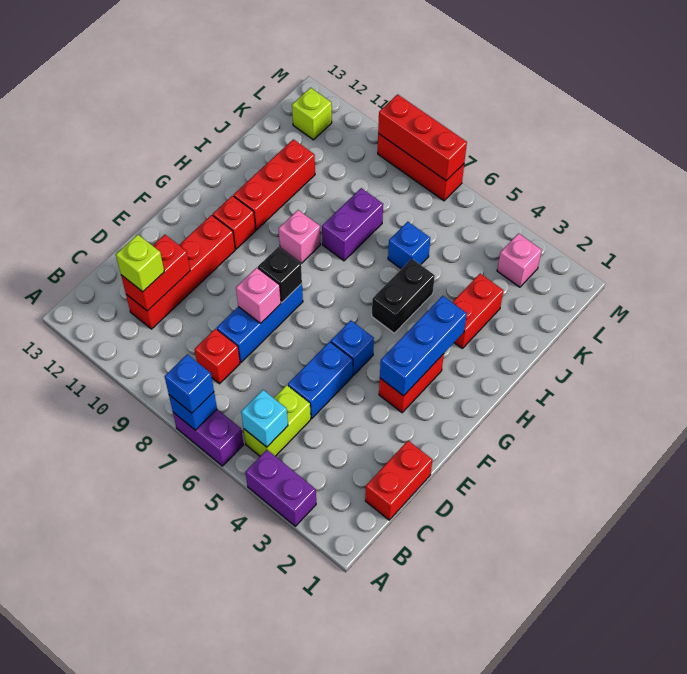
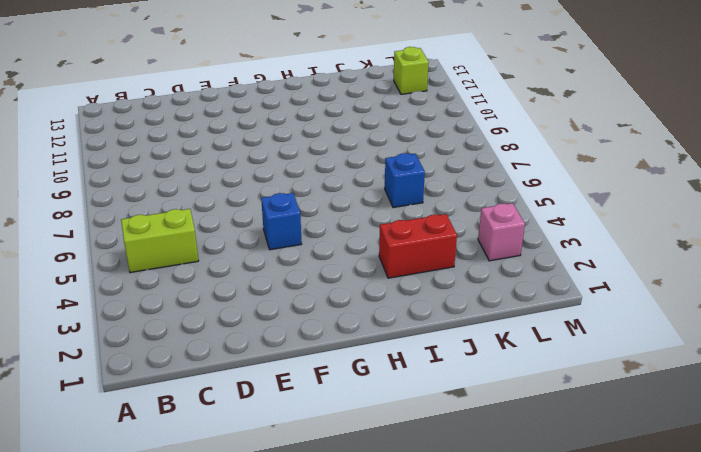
none -> purple brick A3:A4 level 1
none -> purple brick A6:A7 level 1
none -> red brick C1:D1 level 1

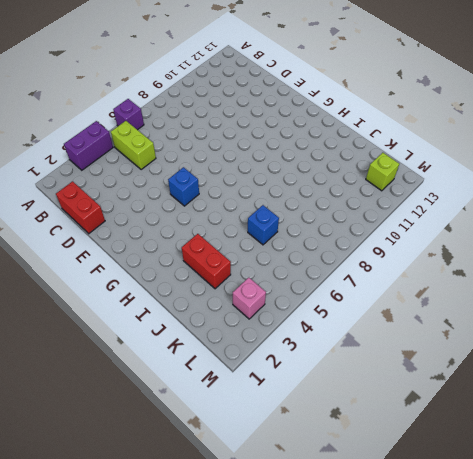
purple brick A6 level 1 -> purple brick A6:A7 level 1
none -> red brick C8 level 1
none -> red brick C11:F11 level 1
none -> blue brick D5:E5 level 1

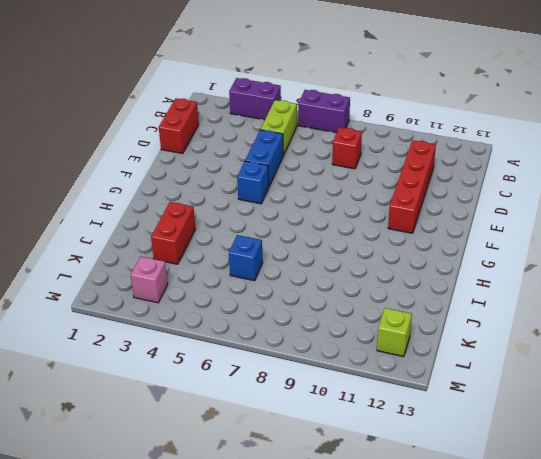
none -> blue brick D8:F8 level 1
none -> red brick F3:G3 level 1
none -> red brick G11 level 1

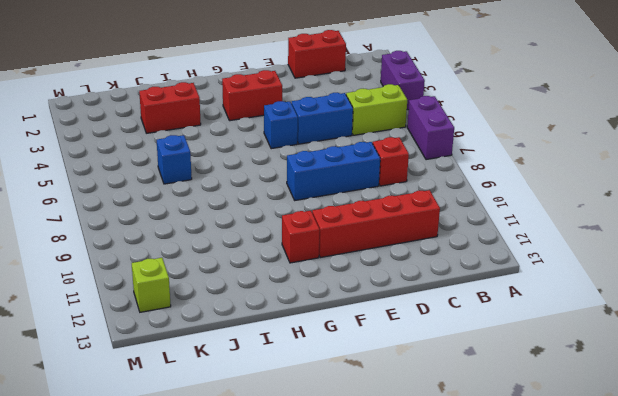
none -> black brick H5:I5 level 1
none -> pink brick H9 level 1
none -> red brick H11:J11 level 1

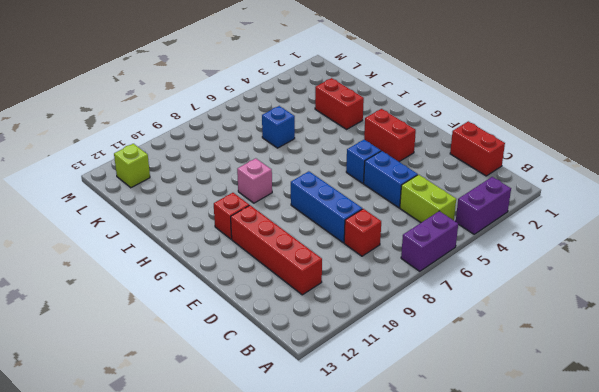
none -> black brick H5:I5 level 1
none -> red brick H11:J11 level 1
none -> purple brick I8:J8 level 1

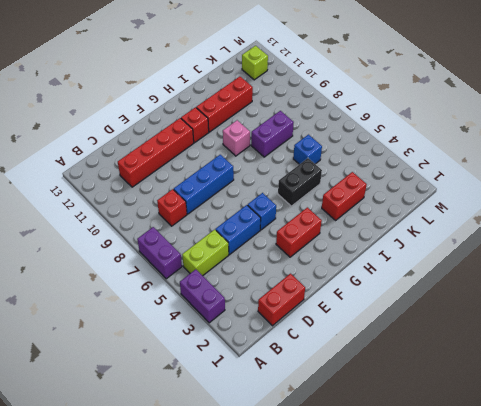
none -> pink brick L3 level 1
none -> red brick M7:M9 level 1
none -> blue brick A7 level 2

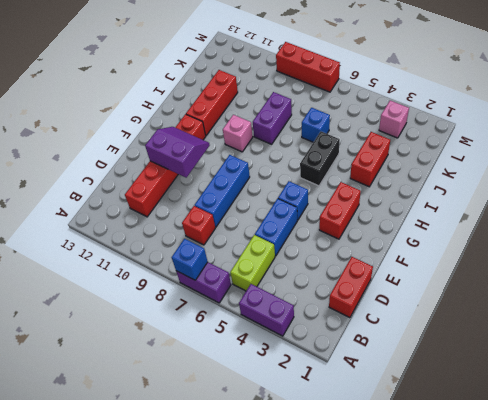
purple slope E10:F11 level 2 top E -> none
none -> lime brick L12 level 1
none -> cyan brick B5 level 2
none -> red brick C11:D11 level 2

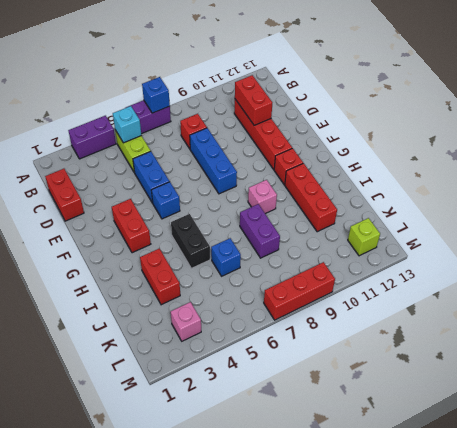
none -> pink brick E8 level 2
none -> blue brick F3:H3 level 2
none -> black brick F8 level 2

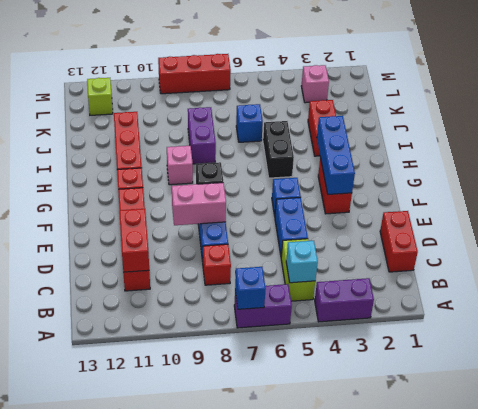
pink brick E8:E9 level 2 -> pink brick E8 level 2
none -> red brick M7:M9 level 2
none -> blue brick A7 level 3
none -> lime brick C11 level 3

